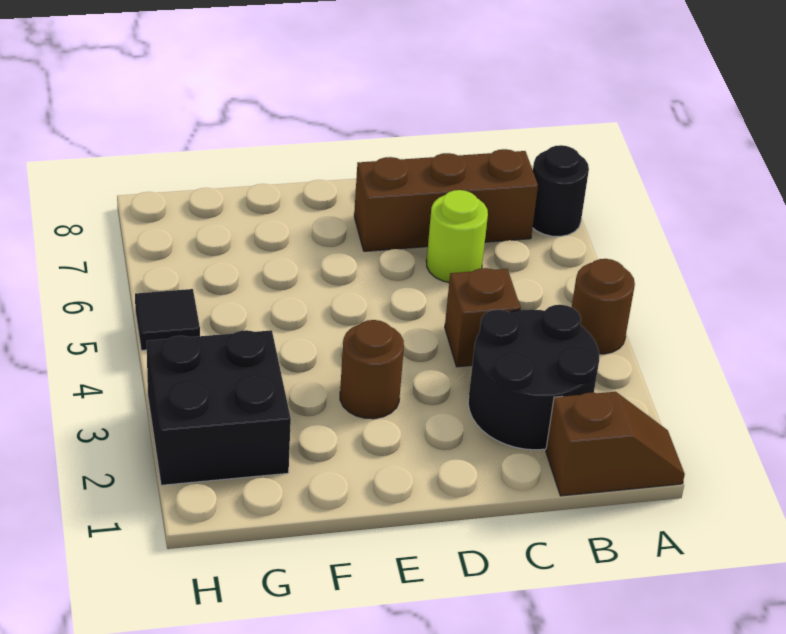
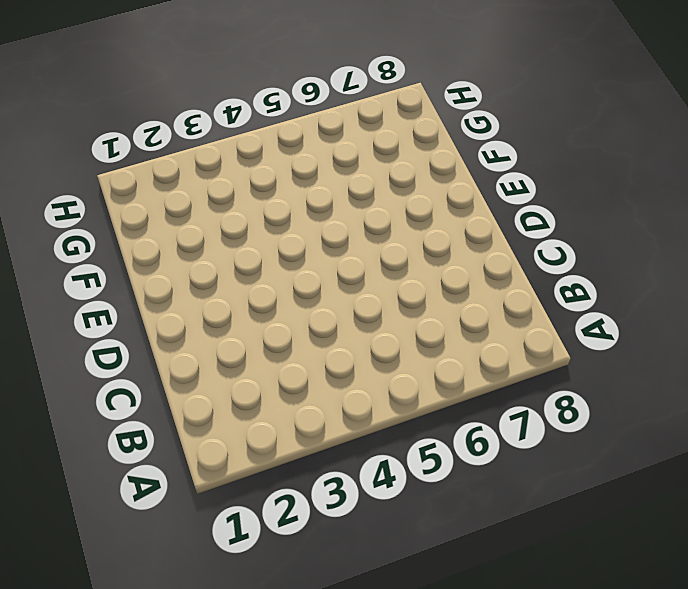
none -> brown slope A1:B1 level 1 top B
none -> brown round brick A4 level 1

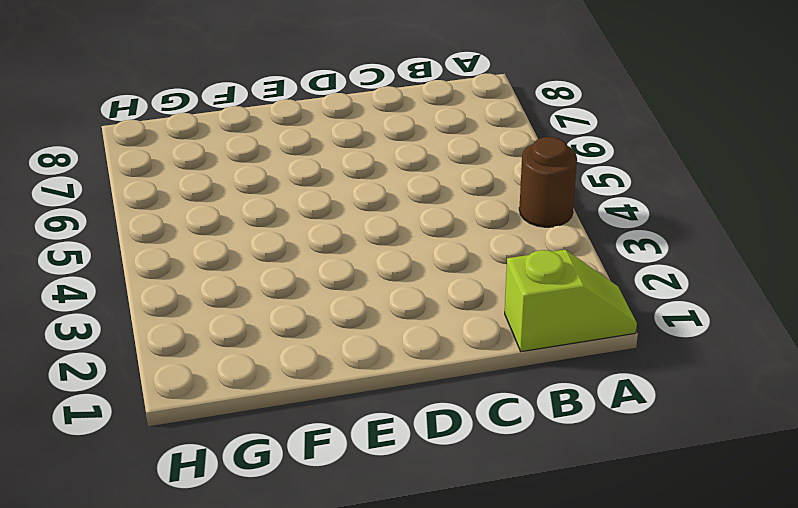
lime slope A1:B1 level 1 top B -> brown slope A1:B1 level 1 top B
none -> black round brick A7 level 1
none -> black round brick B2:C3 level 1

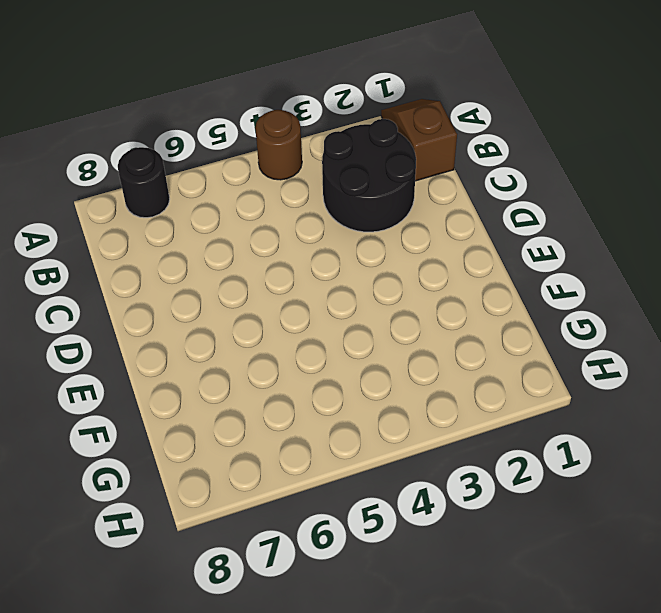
none -> brown brick B7:D7 level 1
none -> brown brick C4 level 1

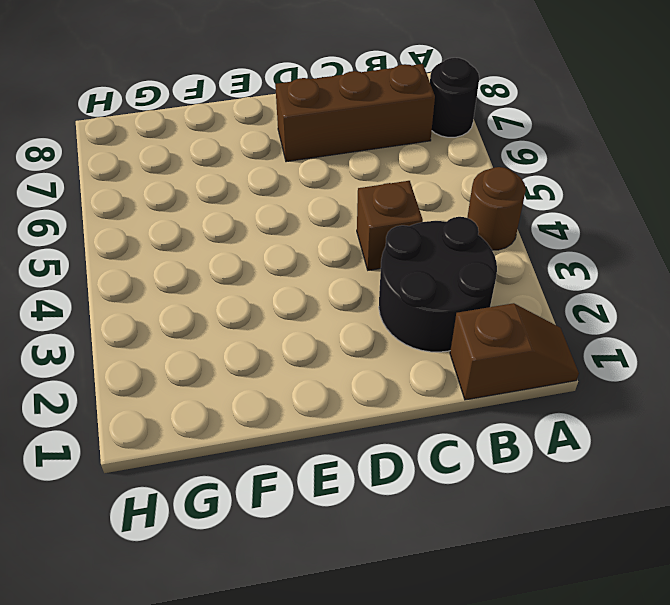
none -> lime round brick C6 level 1
none -> brown round brick E3 level 1

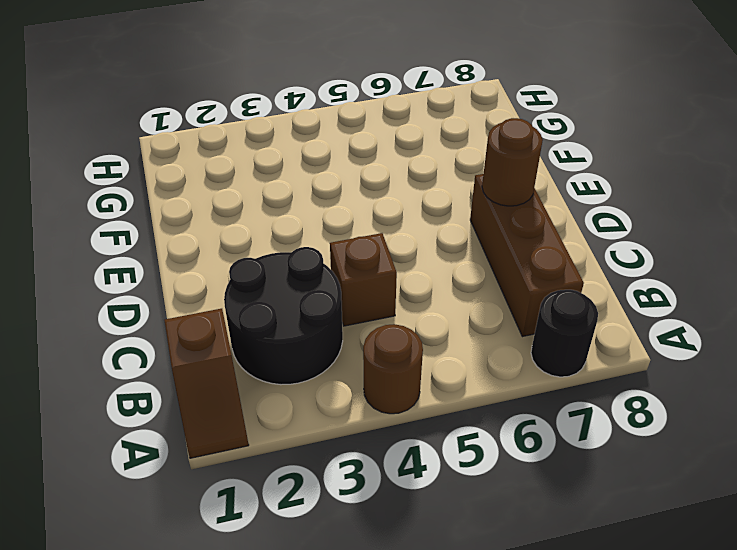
brown round brick D7 level 2 -> brown round brick E3 level 1
none -> lime round brick C6 level 1
none -> black brick G2:H3 level 1

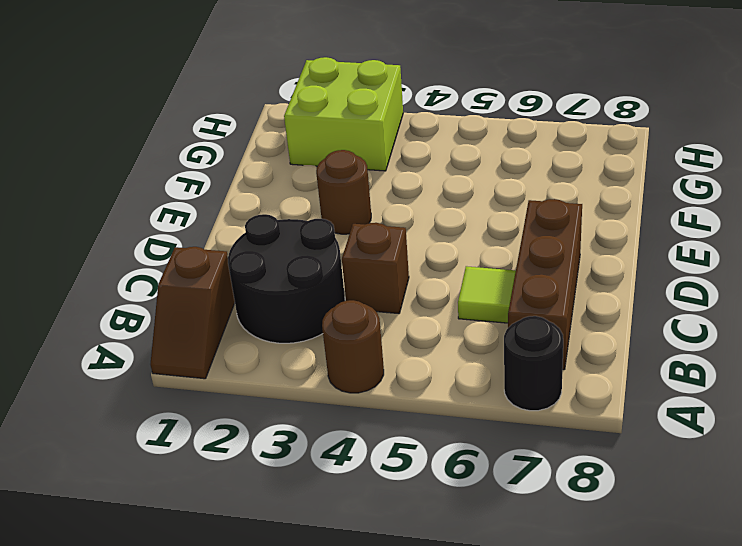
lime tile C6 level 1 -> lime round brick C6 level 1
lime brick G2:H3 level 1 -> black brick G2:H3 level 1
none -> black tile H5 level 1

